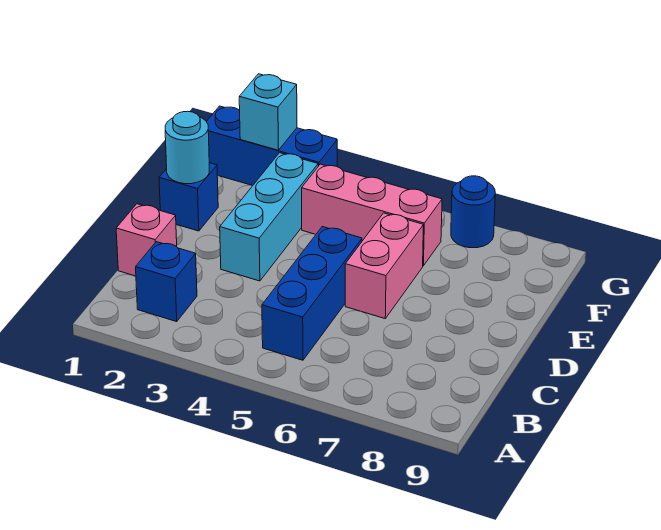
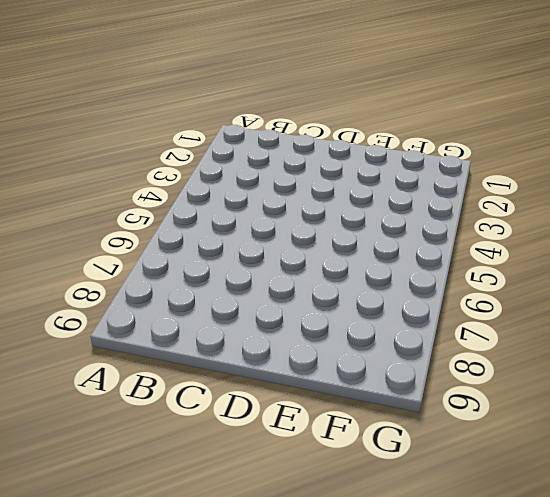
none -> blue brick B2 level 1
none -> blue brick B5:D5 level 1

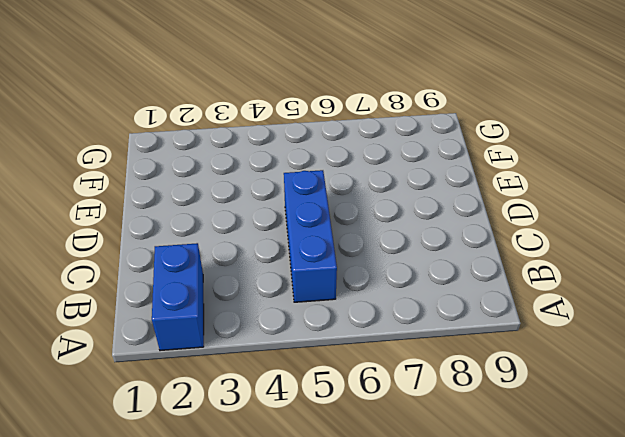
blue brick A2:B2 level 1 -> blue brick B2 level 1
none -> pink brick C1 level 1
none -> cyan brick D3:F3 level 1

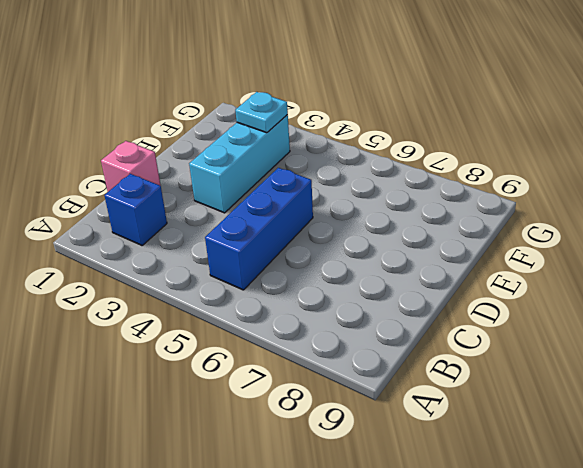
cyan plate F3 level 2 -> none
none -> pink brick D6:E6 level 1
none -> blue brick E1 level 1

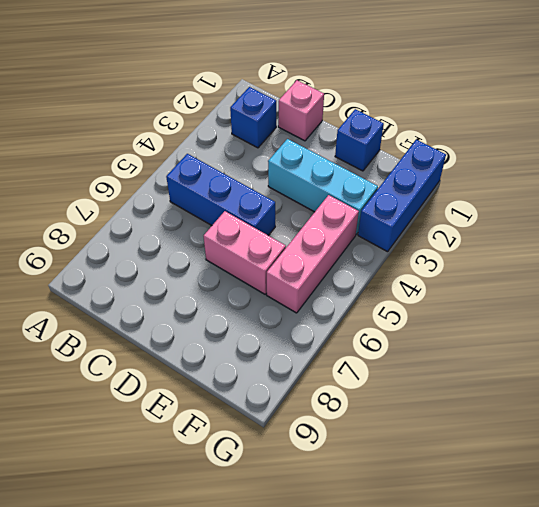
none -> blue round brick G7 level 1
none -> cyan round brick E1 level 2

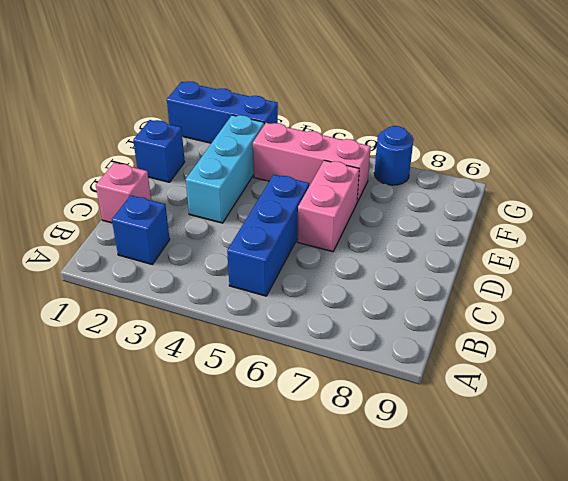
none -> cyan round brick E1 level 2
none -> cyan brick G2 level 2

